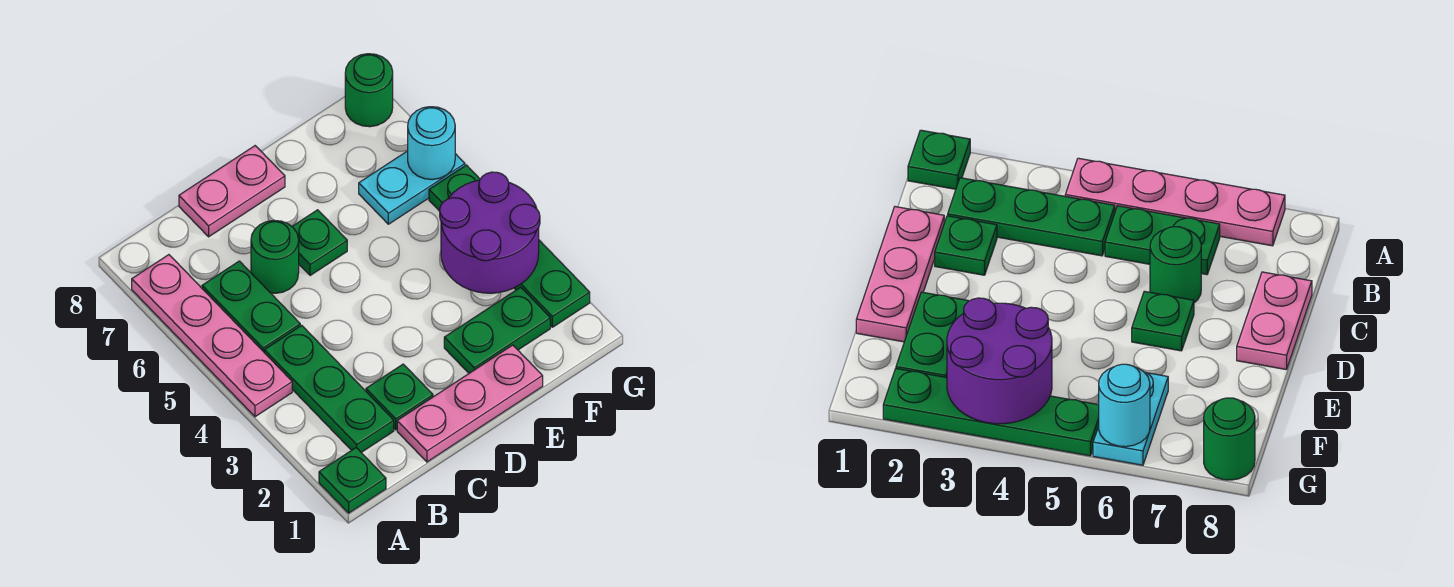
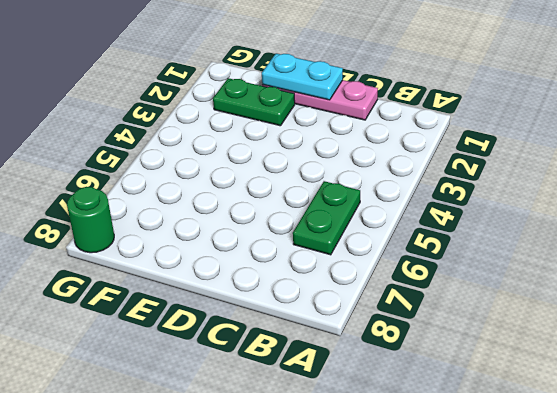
cyan plate D1:E1 level 2 -> cyan plate F6:G6 level 1
none -> green plate A1 level 1
none -> pink plate A4:A7 level 1
none -> green plate B2:B4 level 1

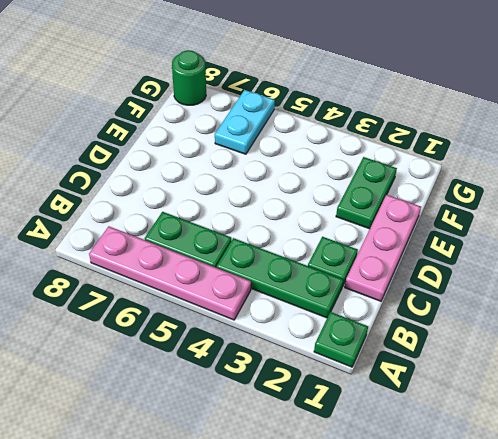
none -> green round brick C6 level 1
none -> pink plate C8:D8 level 1
none -> green plate D6 level 1

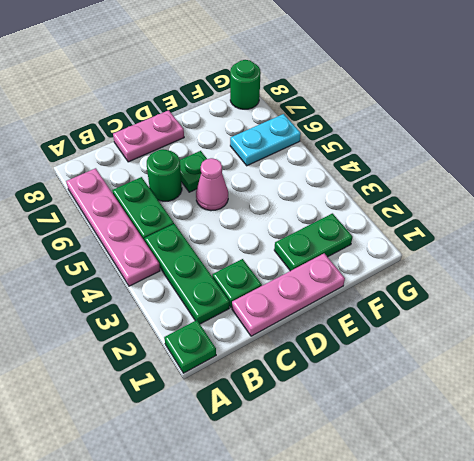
pink cone D5 level 1 -> none
none -> green plate G2:G5 level 1
none -> purple round brick F3:G4 level 2
none -> cyan round brick G6 level 2

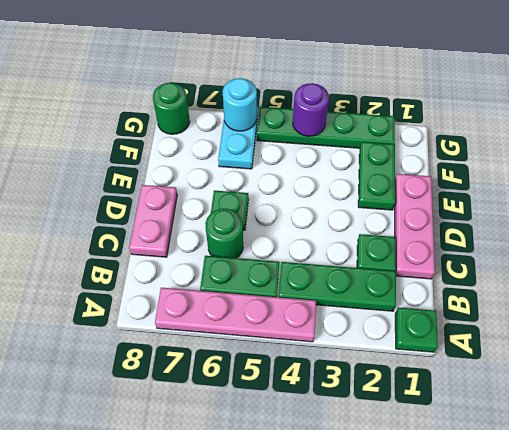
purple round brick G4 level 2 -> purple round brick F3:G4 level 2

